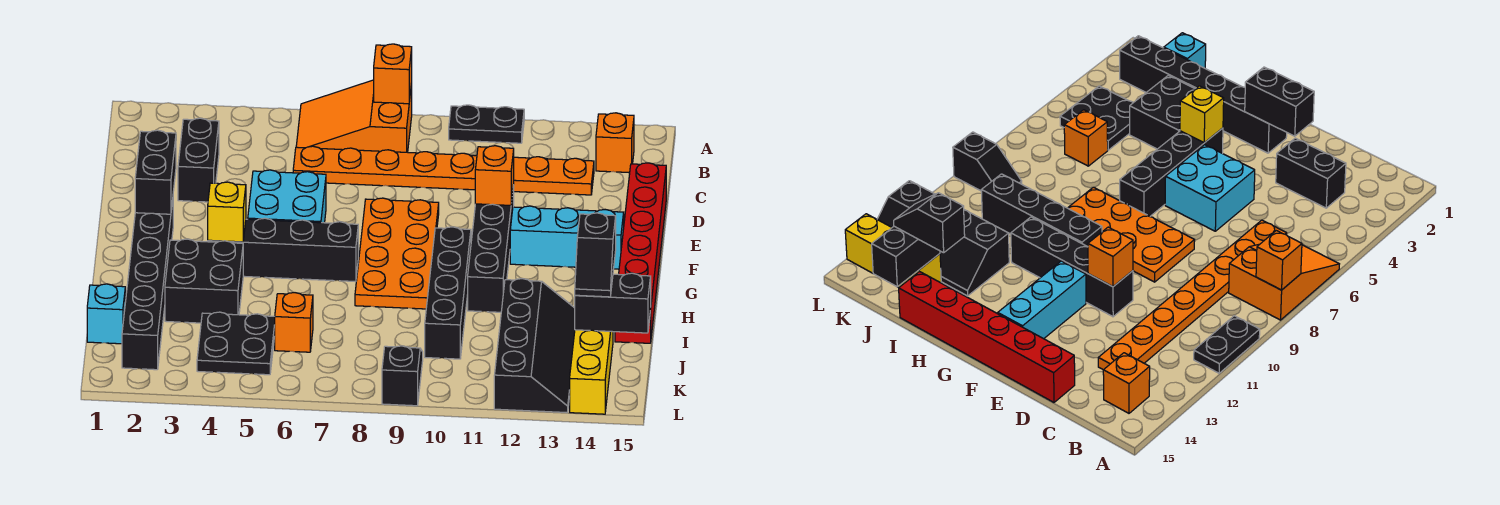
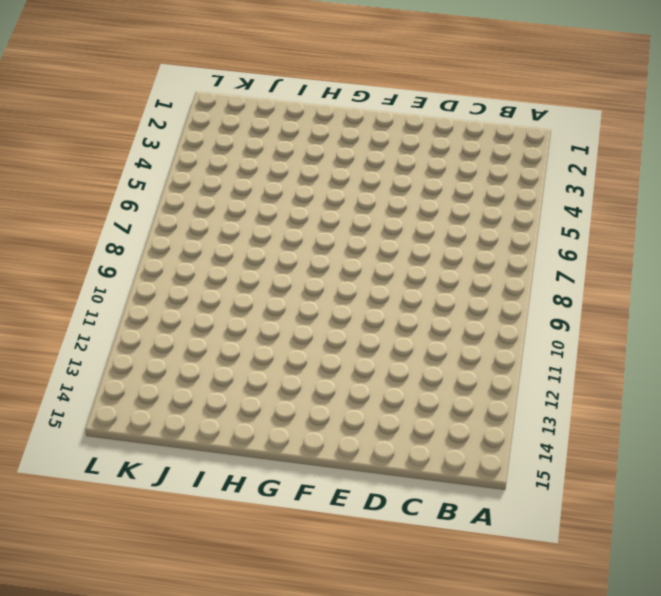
none -> orange slope A6:B8 level 1 top 8
none -> black plate A10:A11 level 1
none -> orange brick B14 level 1

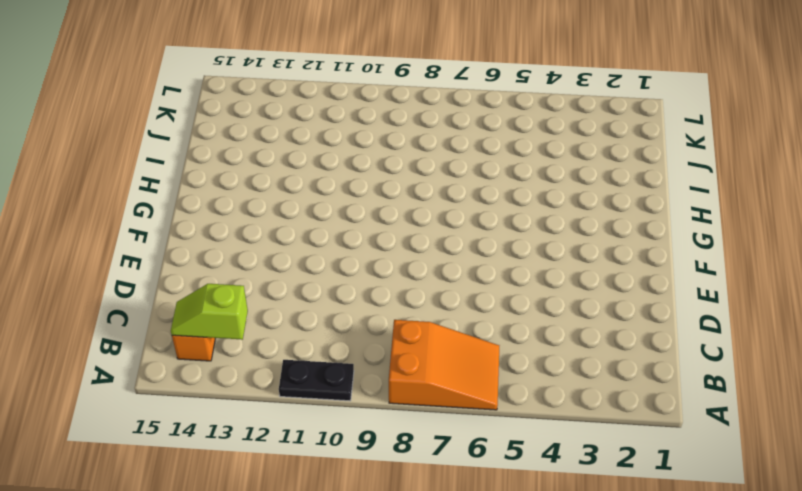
lime slope B13:B14 level 2 top 13 -> none
none -> black brick C3:D3 level 1
none -> orange plate C6:C13 level 1
none -> red brick D15:I15 level 1

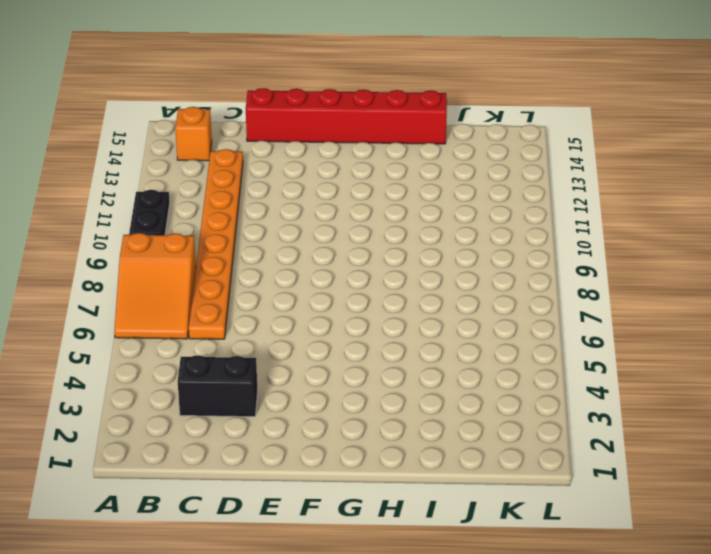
none -> cyan brick E5:F6 level 1
none -> orange plate E8:H9 level 1
none -> black brick E11:H11 level 1

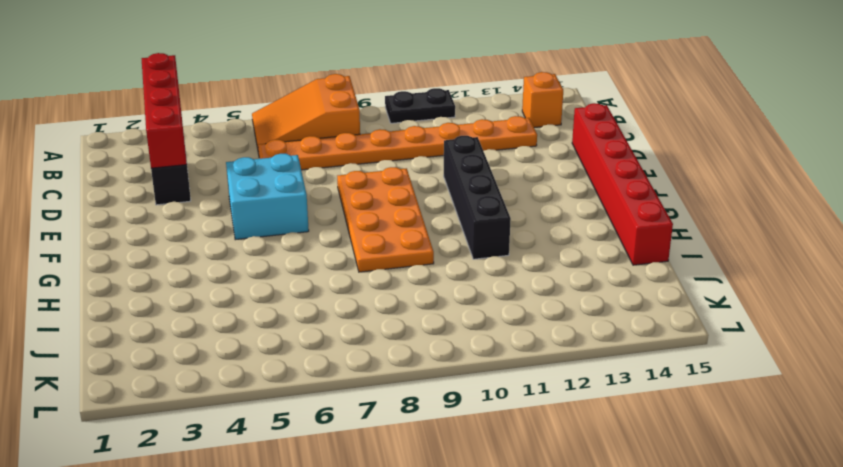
red brick A3:D3 level 2 -> none
none -> black brick F2:K2 level 1
none -> cyan brick F12:F14 level 1
none -> black brick G4:G7 level 1

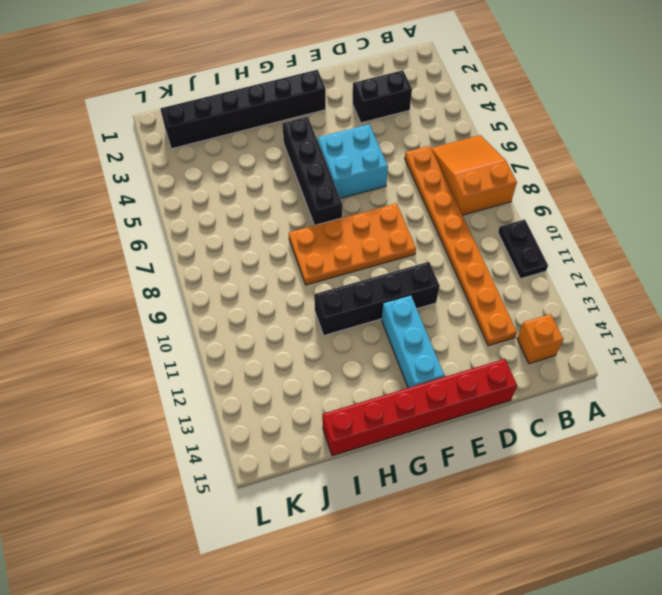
none -> black brick G10:J10 level 1
none -> black brick H3:I4 level 1
none -> black slope I12:L13 level 1 top 12

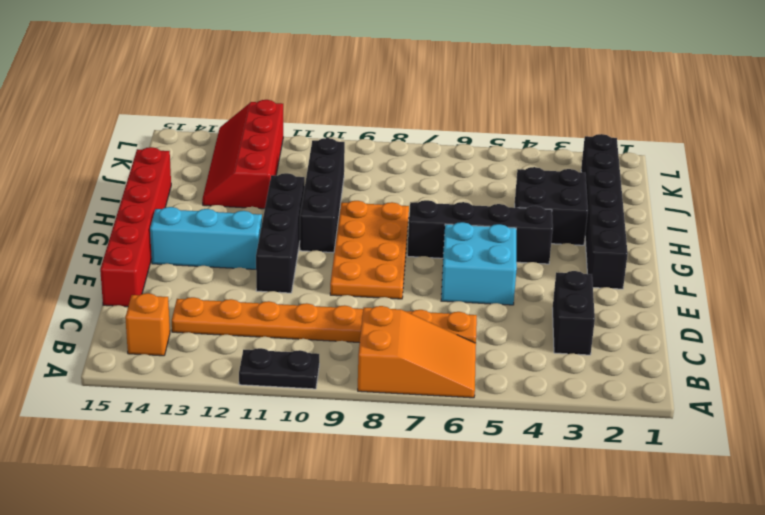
red slope I12:L13 level 1 top 12 -> black slope I12:L13 level 1 top 12
none -> cyan brick J1 level 1
none -> black plate J4:K5 level 1
none -> orange brick J6 level 1

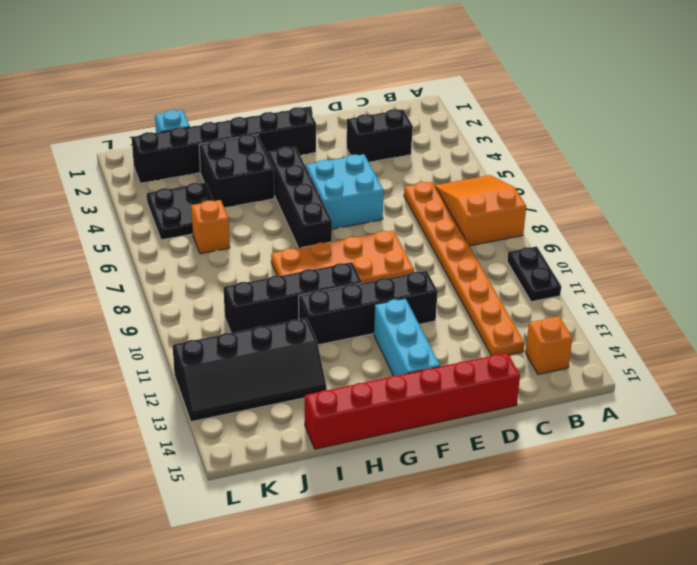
none -> yellow brick J14:L14 level 1
none -> black slope K9:L9 level 1 top L
none -> orange brick A8 level 2

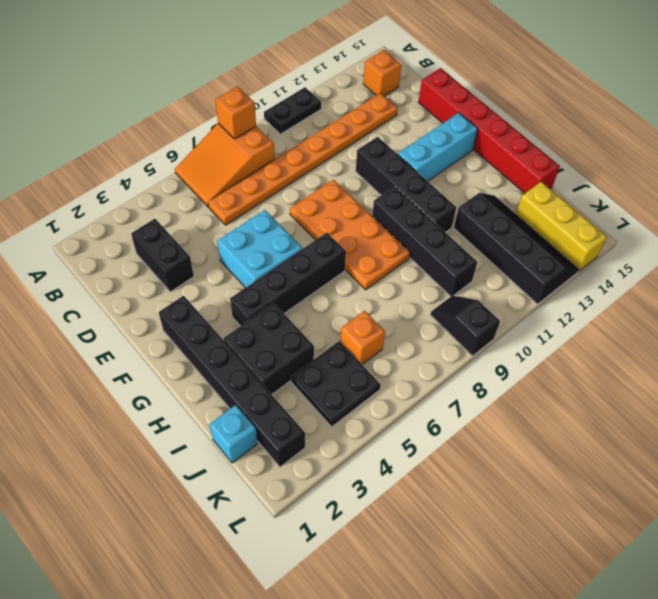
none -> black brick E2:F2 level 2
none -> orange brick E11 level 2
none -> yellow brick G4 level 2

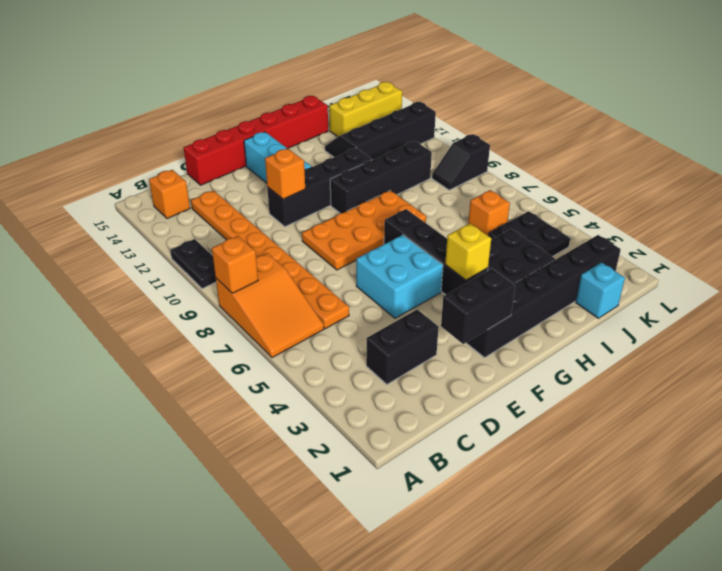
none -> black brick J14:J15 level 2
none -> black slope I14:J14 level 3 top I

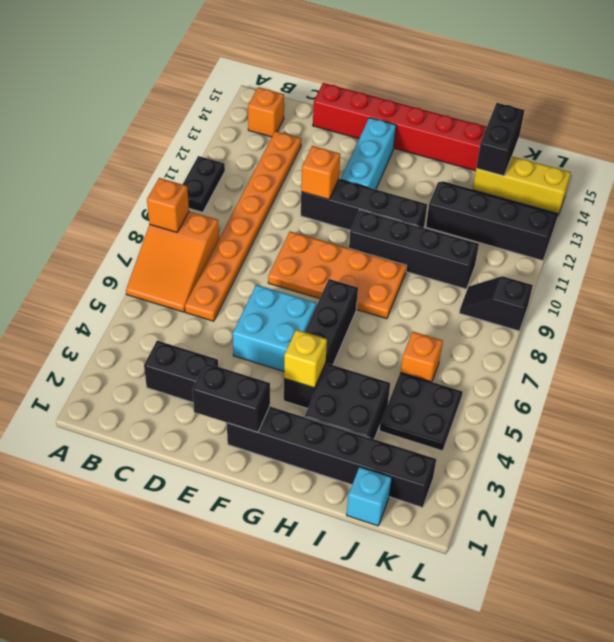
none -> black slope I14:J14 level 3 top I

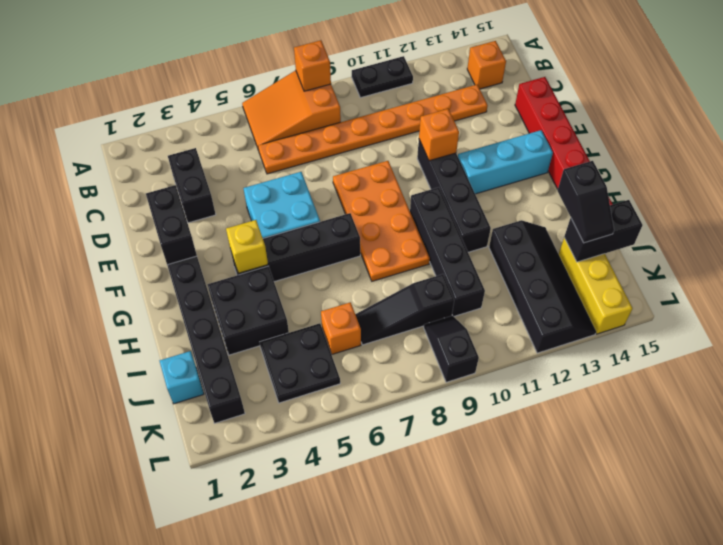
black slope J7:J9 level 1 top 9 -> none

